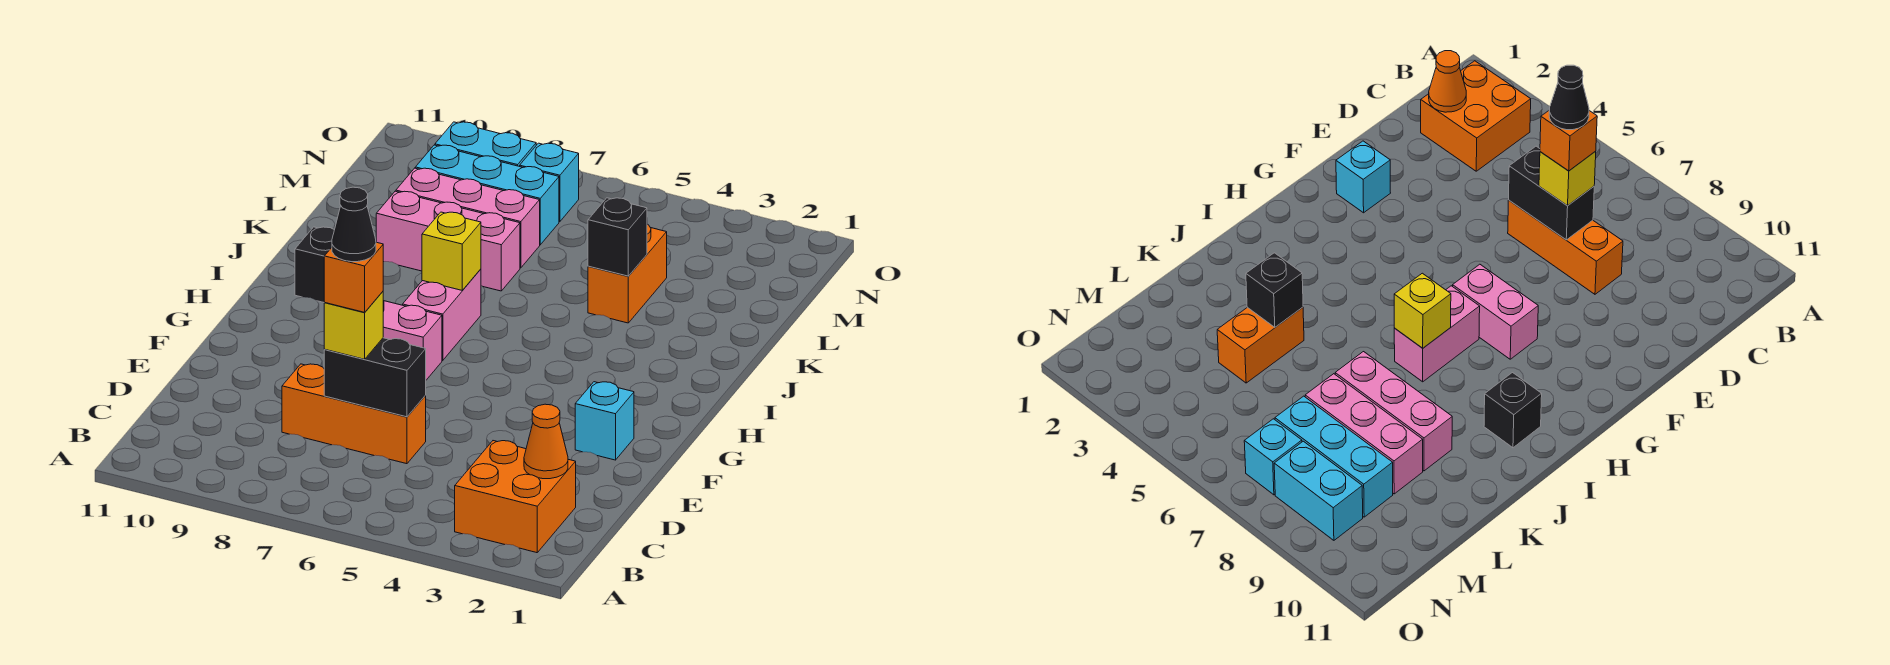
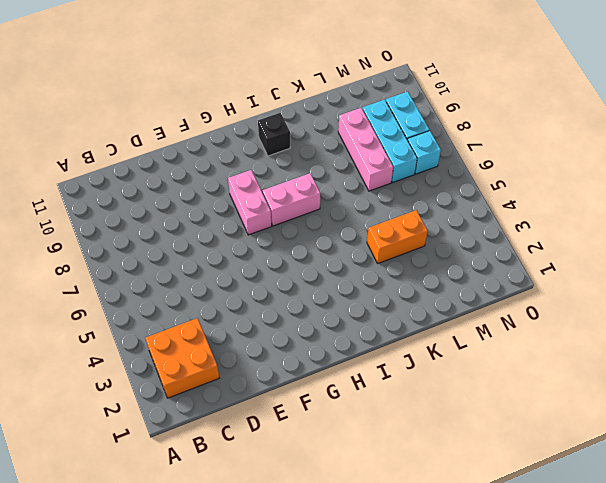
none -> orange brick D6:D8 level 1
none -> cyan brick F2 level 1
none -> pink brick K7:K9 level 1

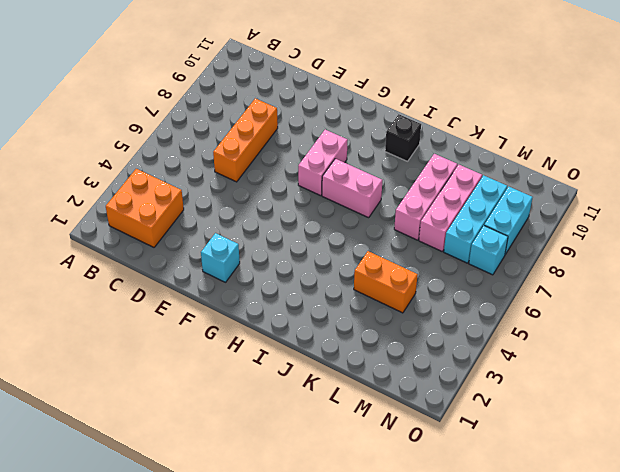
none -> orange cone C2 level 2
none -> black brick D6:D7 level 2
none -> yellow brick I7 level 2

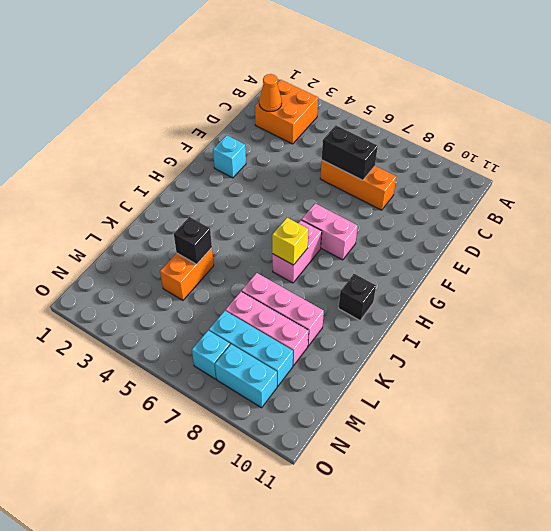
none -> yellow brick D7 level 3
none -> orange brick D7 level 4
none -> black cone D7 level 5

